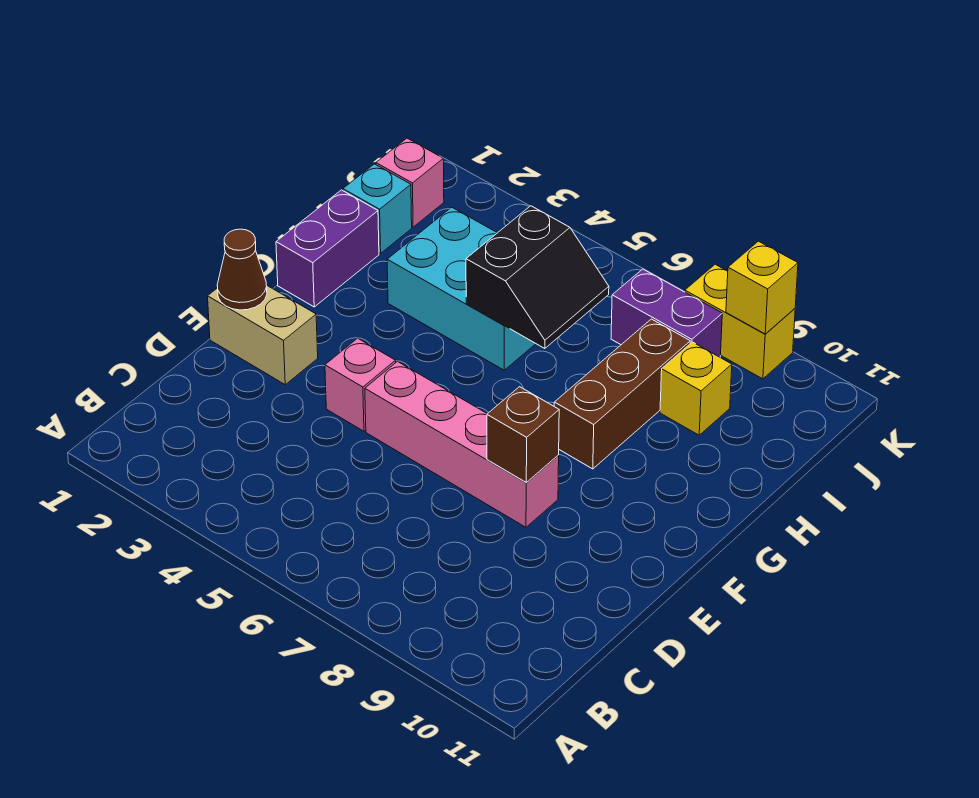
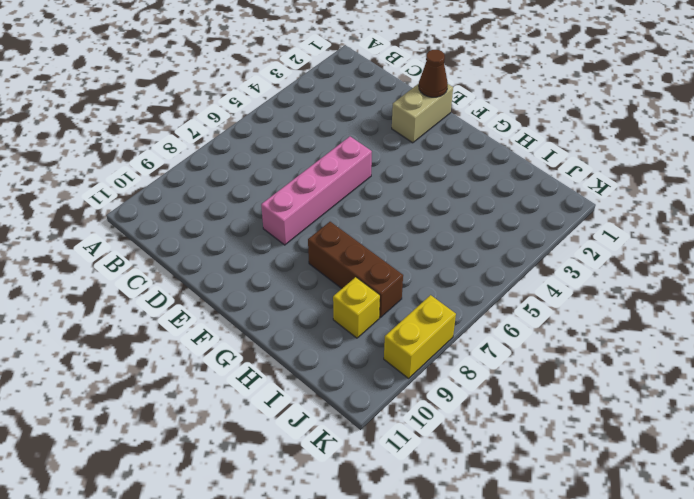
none -> pink brick E4 level 1
none -> purple brick G1:H1 level 1
none -> cyan brick H3:I5 level 1

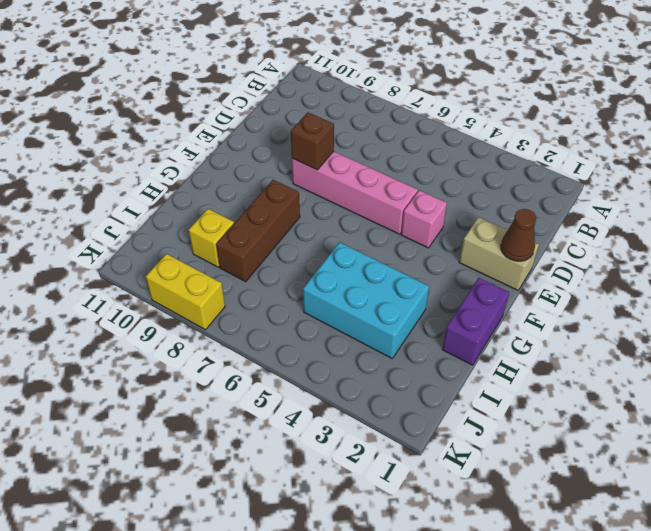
none -> cyan brick I1 level 1
none -> pink brick J1 level 1
none -> purple brick J7:J8 level 1

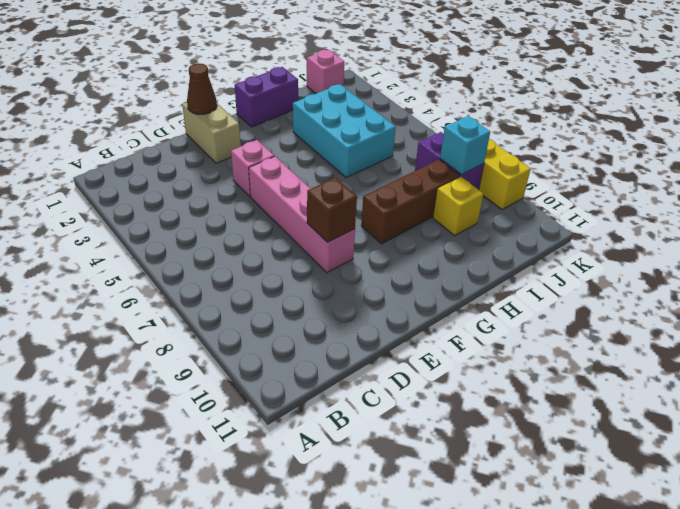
cyan brick J8 level 2 -> cyan brick I1 level 1
none -> black slope H5:I6 level 2 top 5
none -> yellow brick K9 level 2

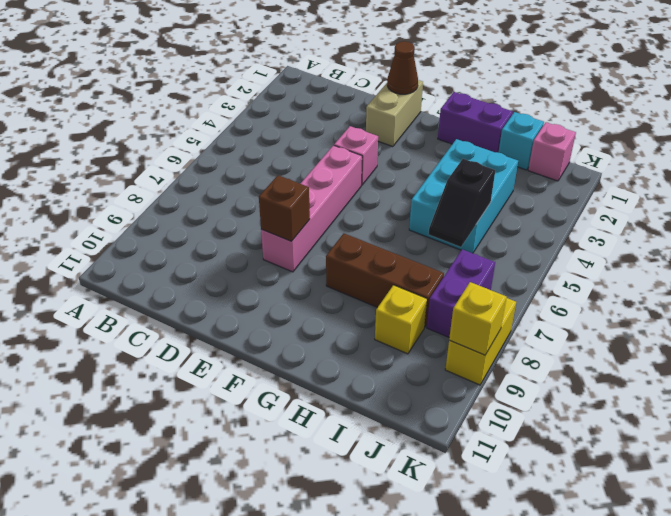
black slope I5:I6 level 2 top 5 -> black slope H5:I6 level 2 top 5

